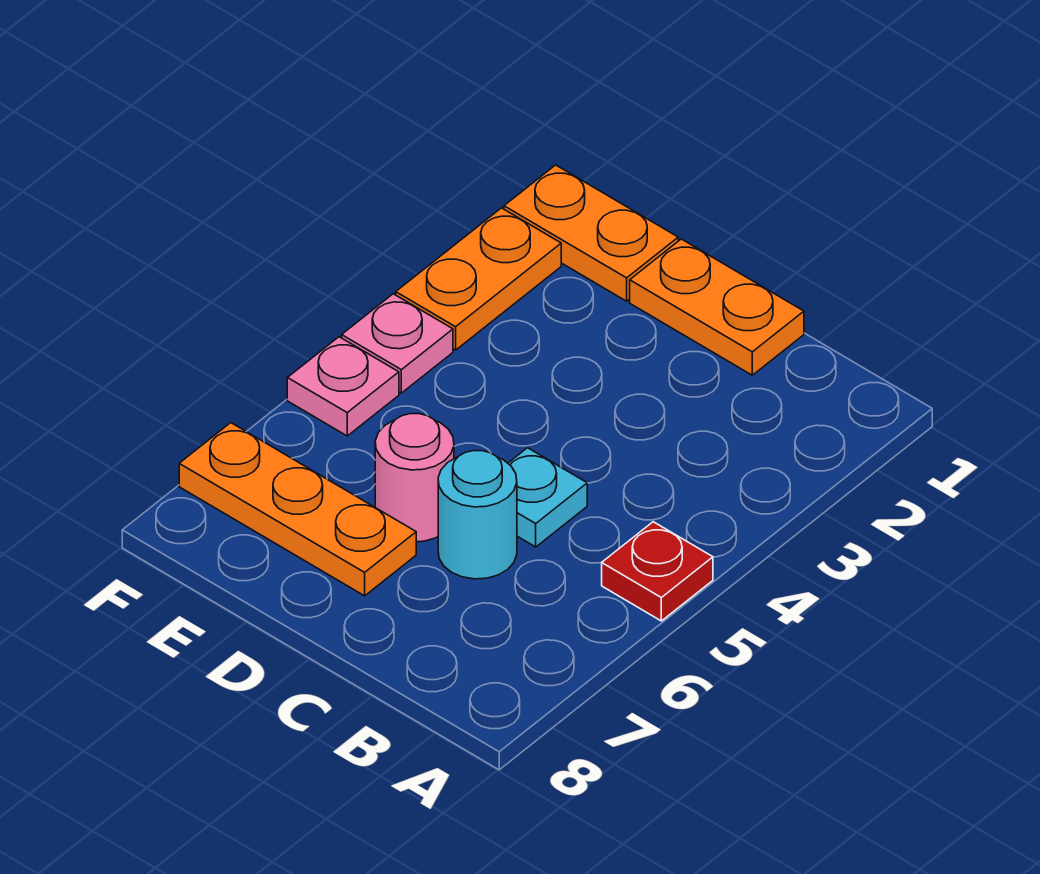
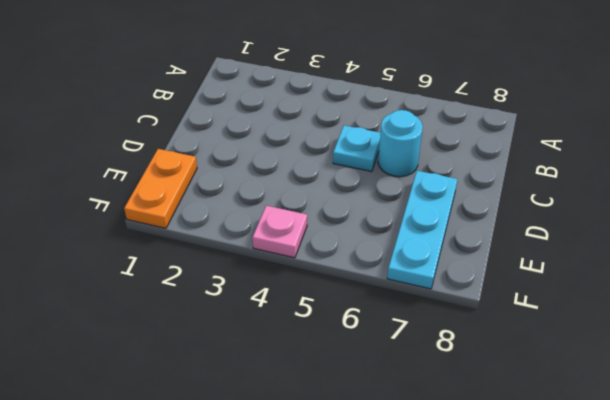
cyan plate D7:F7 level 1 -> orange plate D7:F7 level 1
none -> red plate A5 level 1
none -> orange plate C1:D1 level 1

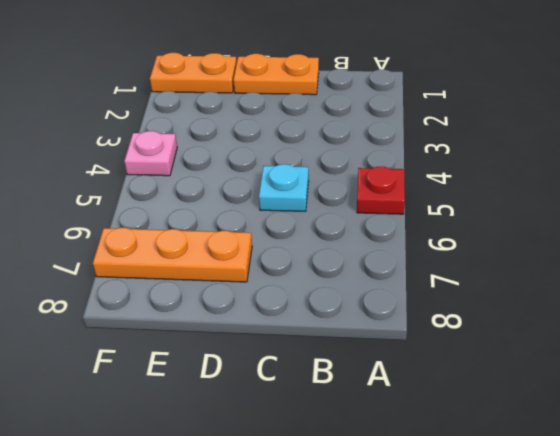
none -> cyan round brick C6 level 1
none -> pink round brick D6 level 1

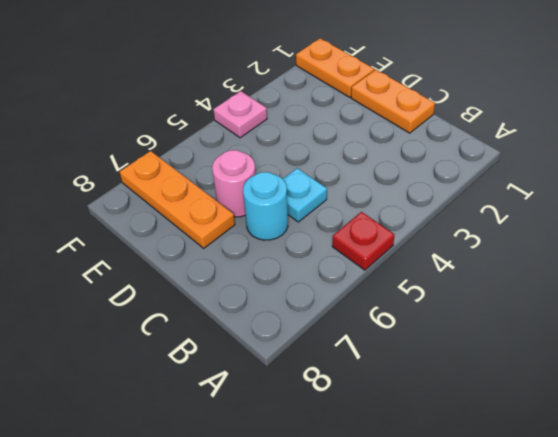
none -> orange plate F2:F3 level 1
none -> pink plate F5 level 1

